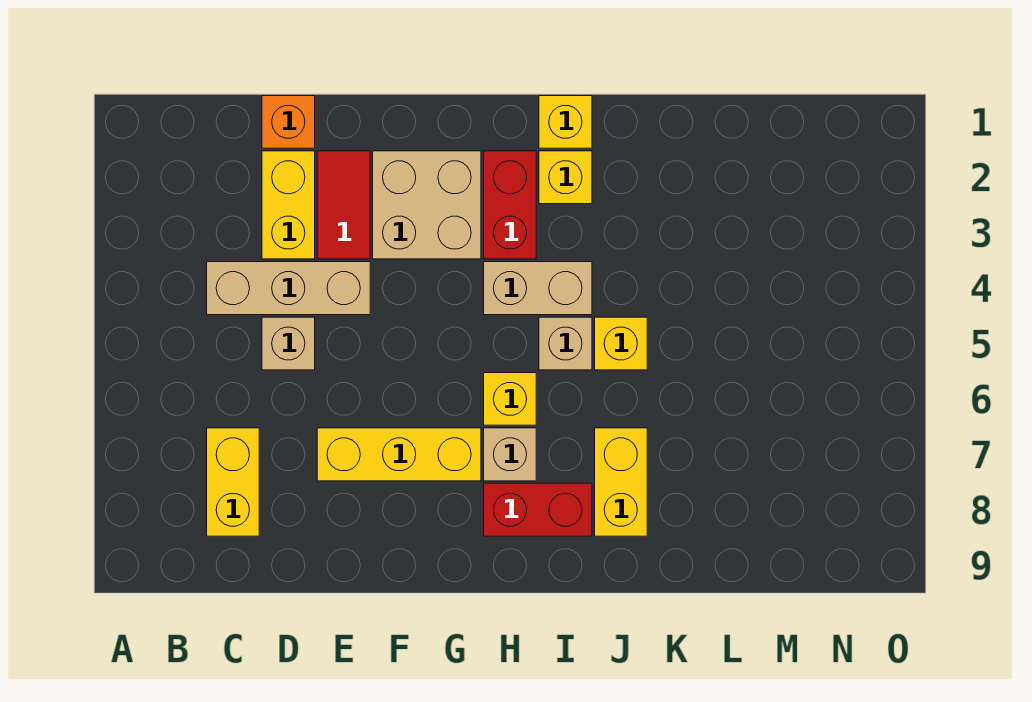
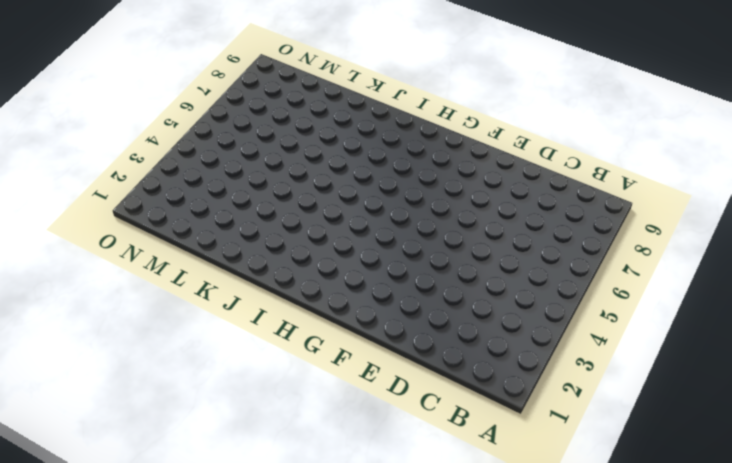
none -> tan brick C4:E4 level 1
none -> yellow brick C7:C8 level 1
none -> orange brick D1 level 1

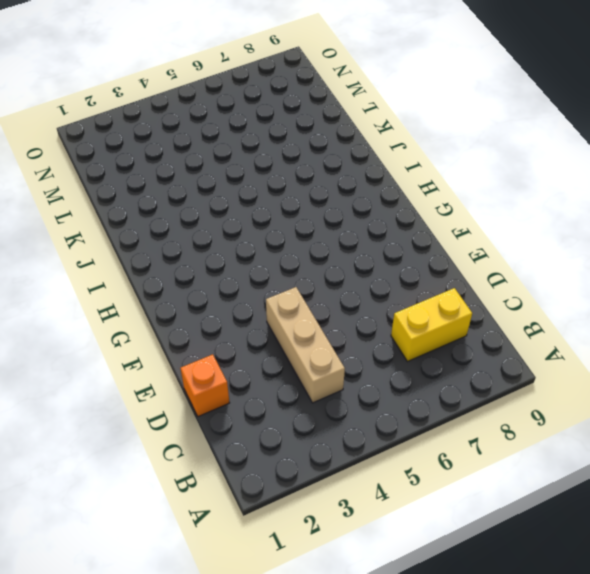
none -> yellow brick D2:D3 level 1
none -> tan brick D5 level 1
none -> red tile E2:E3 level 1

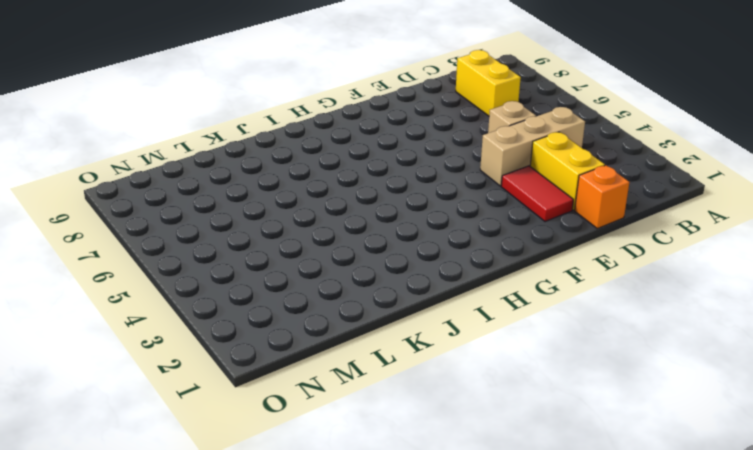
none -> yellow brick E7:G7 level 1
none -> tan brick F2:G3 level 1
none -> red brick H2:H3 level 1

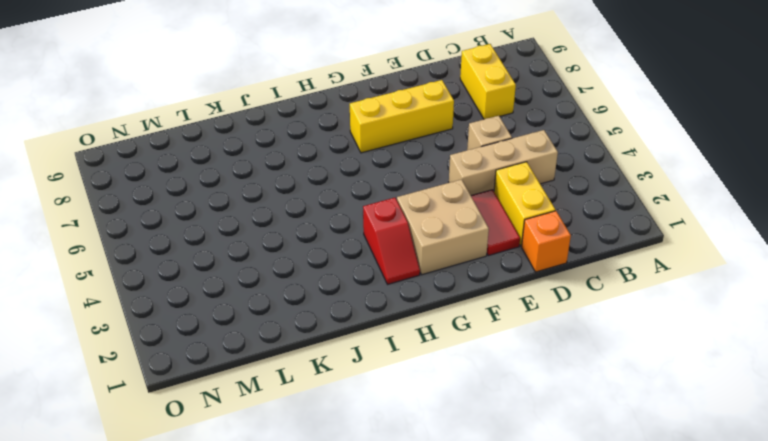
red slope H2:H3 level 1 top 3 -> red brick H2:H3 level 1
none -> tan brick H4:I4 level 1
none -> yellow brick H6 level 1
none -> tan brick H7 level 1

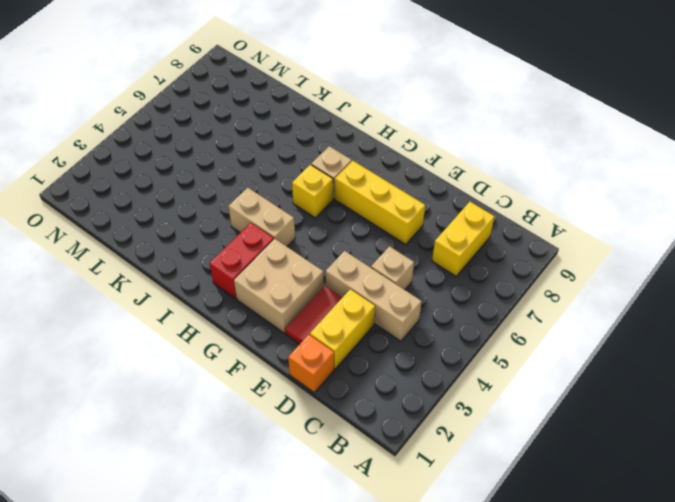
none -> red brick H8:I8 level 1
none -> yellow brick I1 level 1
none -> yellow brick I2 level 1

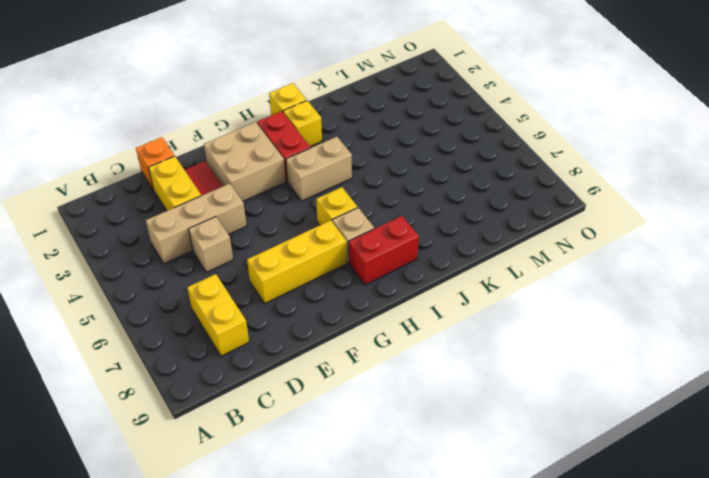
none -> tan brick I5 level 1
none -> yellow brick J5 level 1
none -> yellow brick J7:J8 level 1

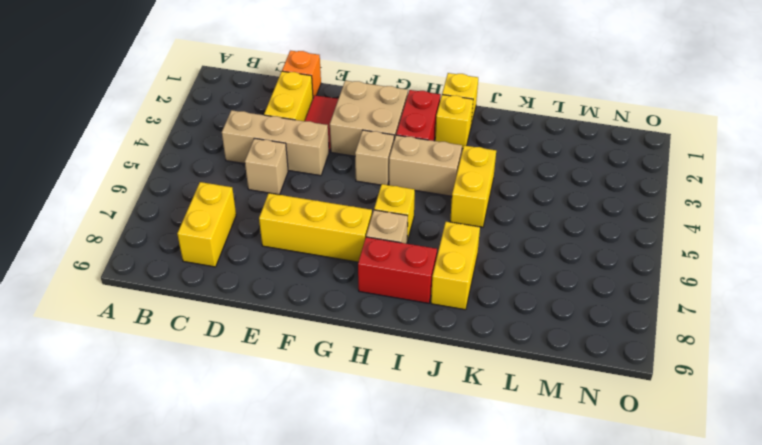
tan brick G4 level 1 -> tan brick I5 level 1
yellow brick J4:J5 level 1 -> yellow brick J5 level 1

